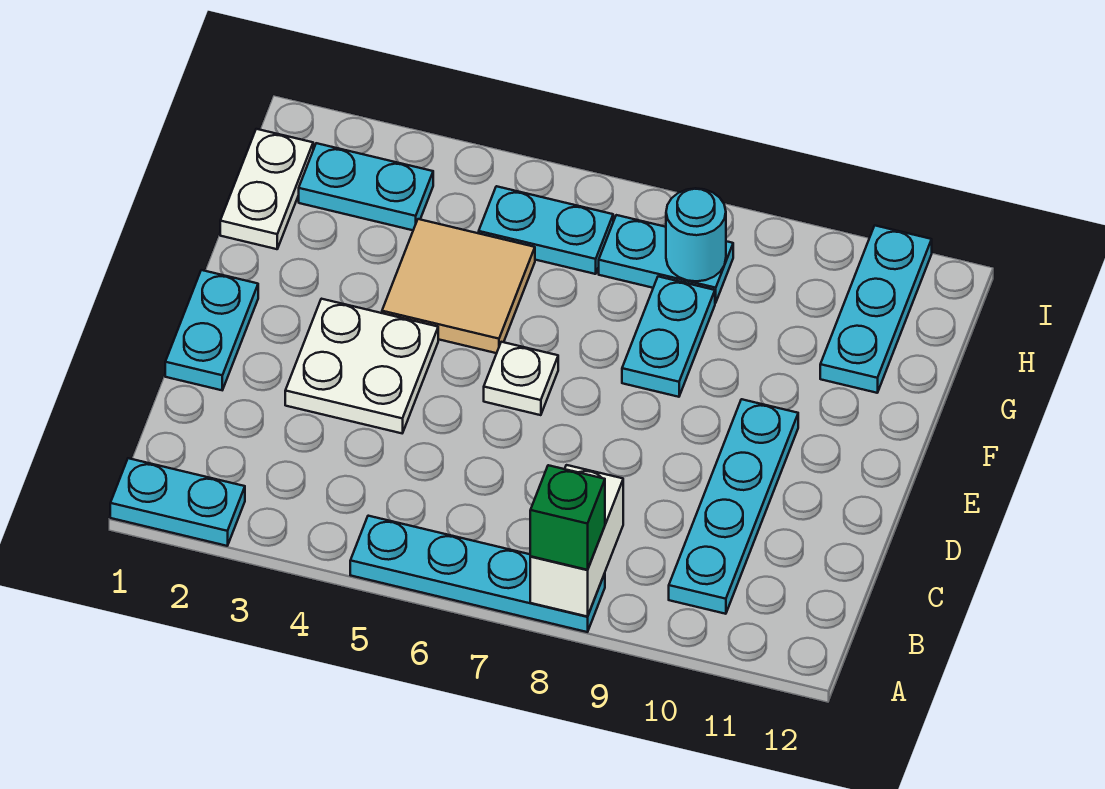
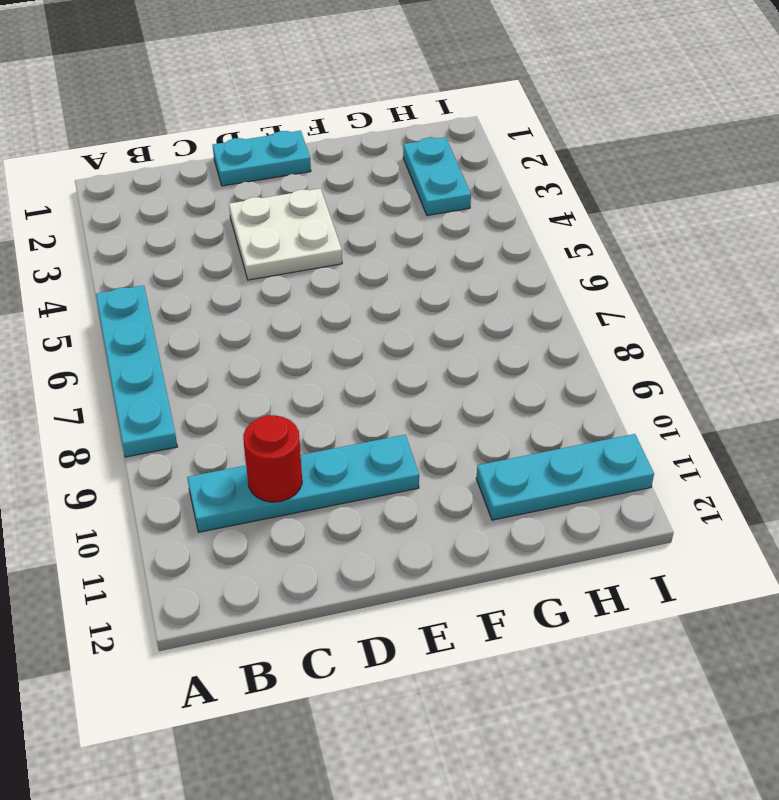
red round brick C10 level 2 -> none
none -> cyan plate A1:A2 level 1
none -> white plate E6 level 1
none -> tan tile F4:G5 level 1

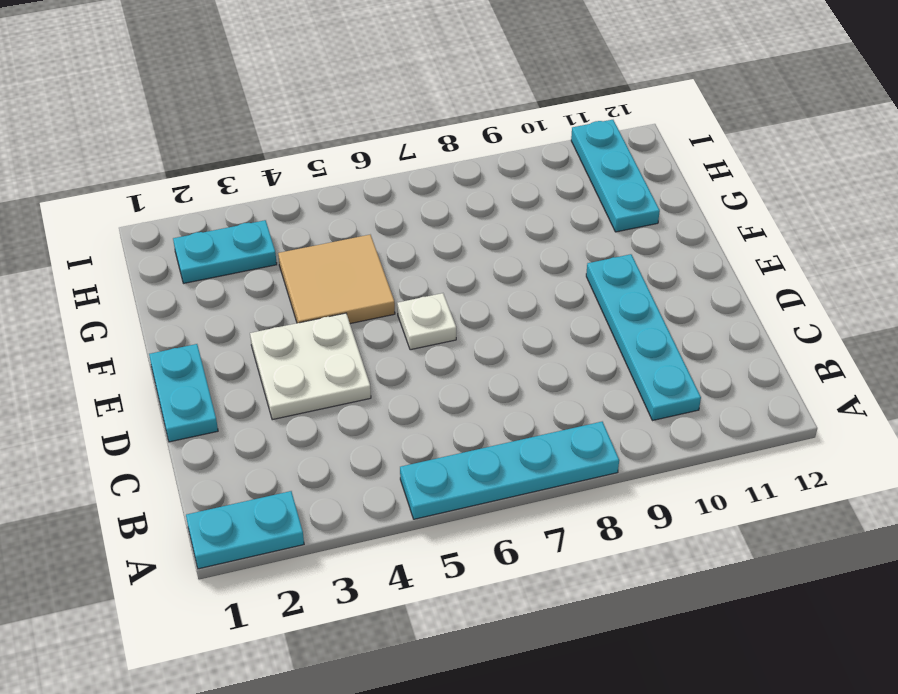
none -> cyan plate F8:G8 level 1
none -> white plate G1:H1 level 1
none -> cyan plate H5:H6 level 1

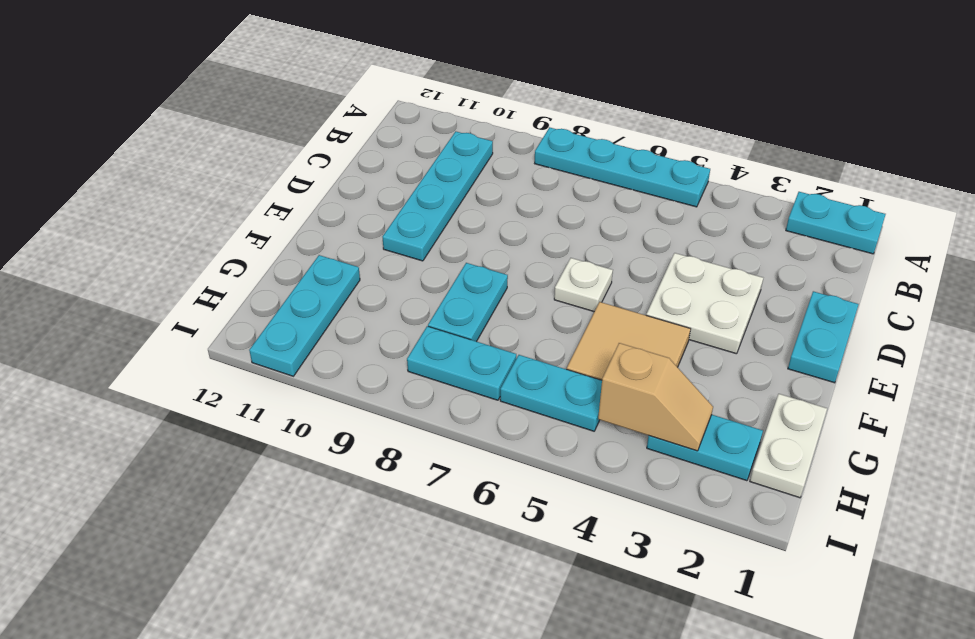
tan slope H3:H4 level 2 top 4 -> none
none -> white brick A8:B8 level 2
none -> cyan round brick H8 level 2
none -> green brick A8 level 3

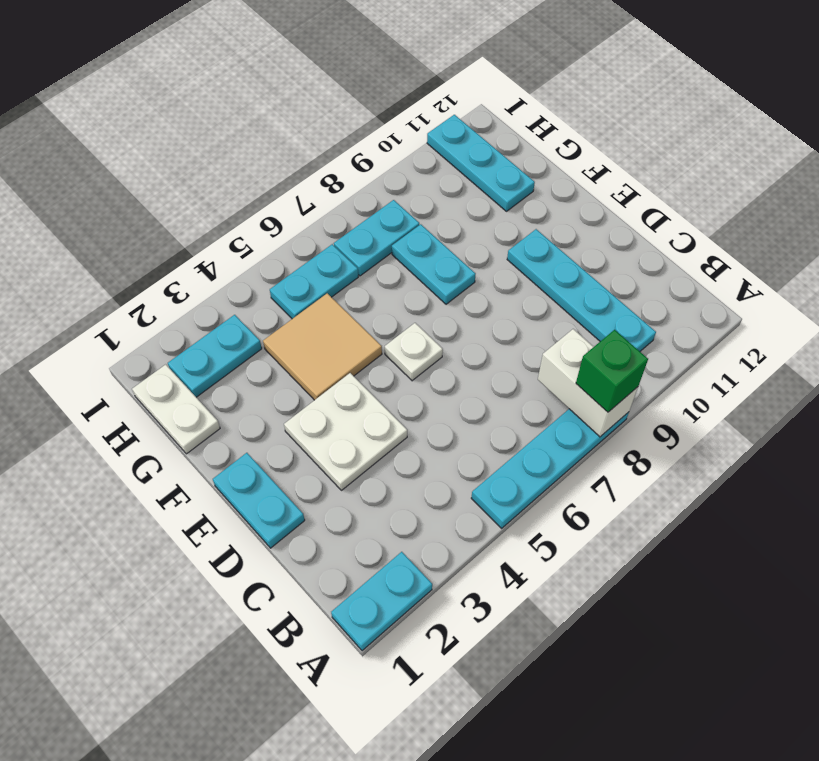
none -> cyan round brick H8 level 2

